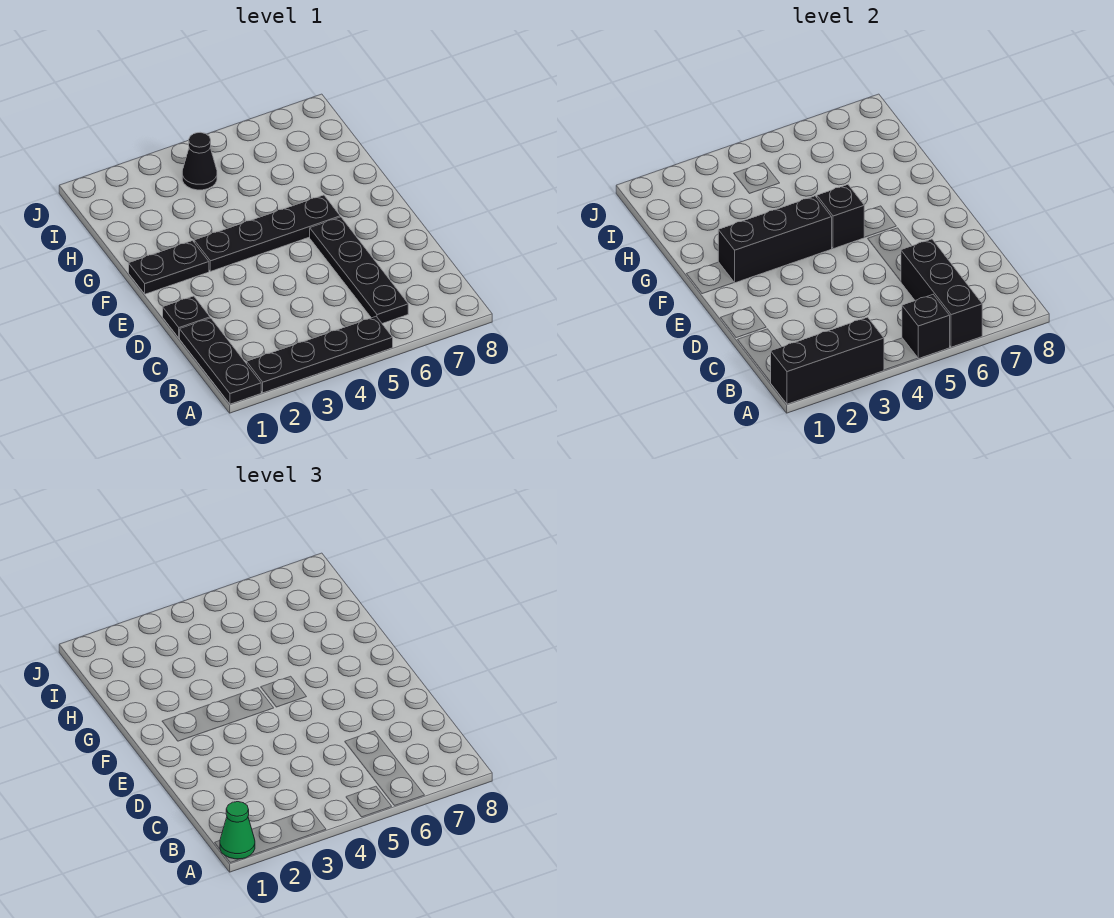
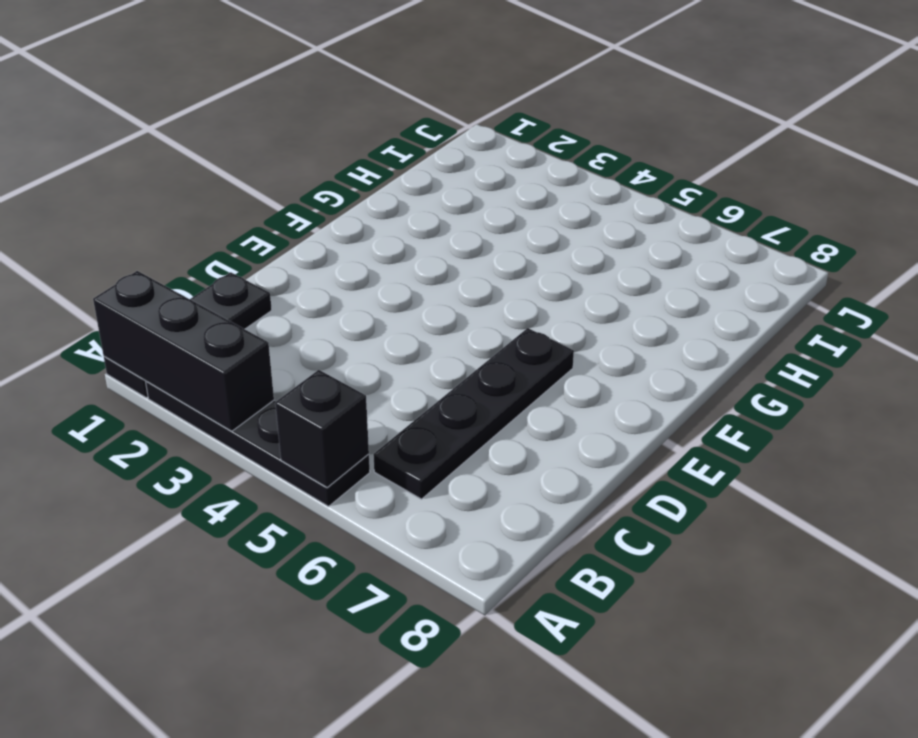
none -> black plate D1 level 1
none -> black plate F1:F2 level 1
none -> black plate F3:F6 level 1

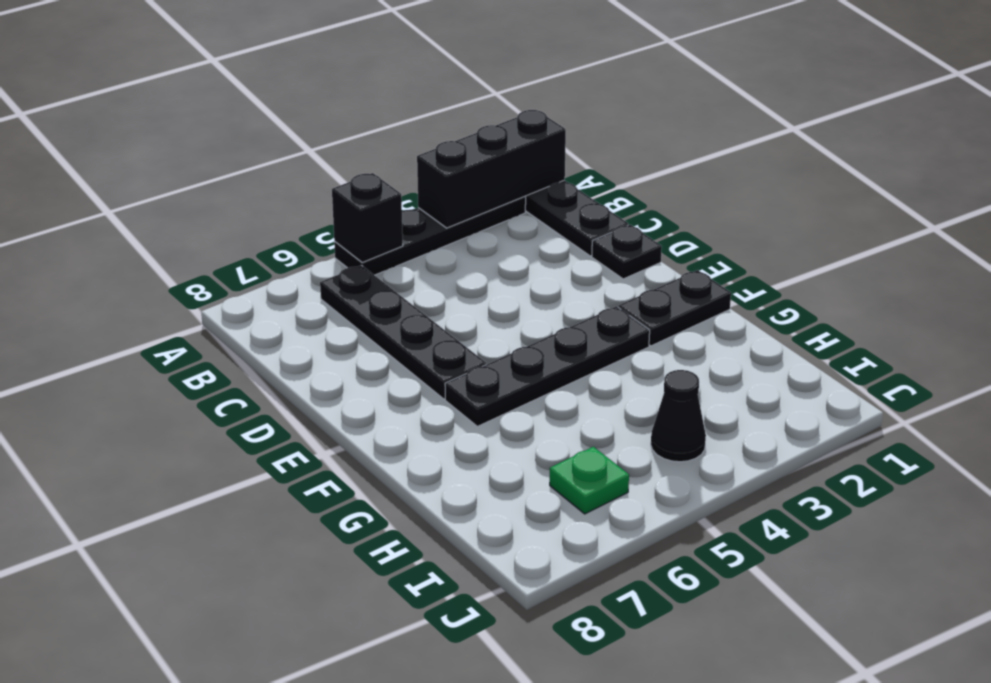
green plate I6 level 1 -> none
none -> black brick A6:C6 level 2
none -> black brick F2:F4 level 2
none -> black brick F5 level 2

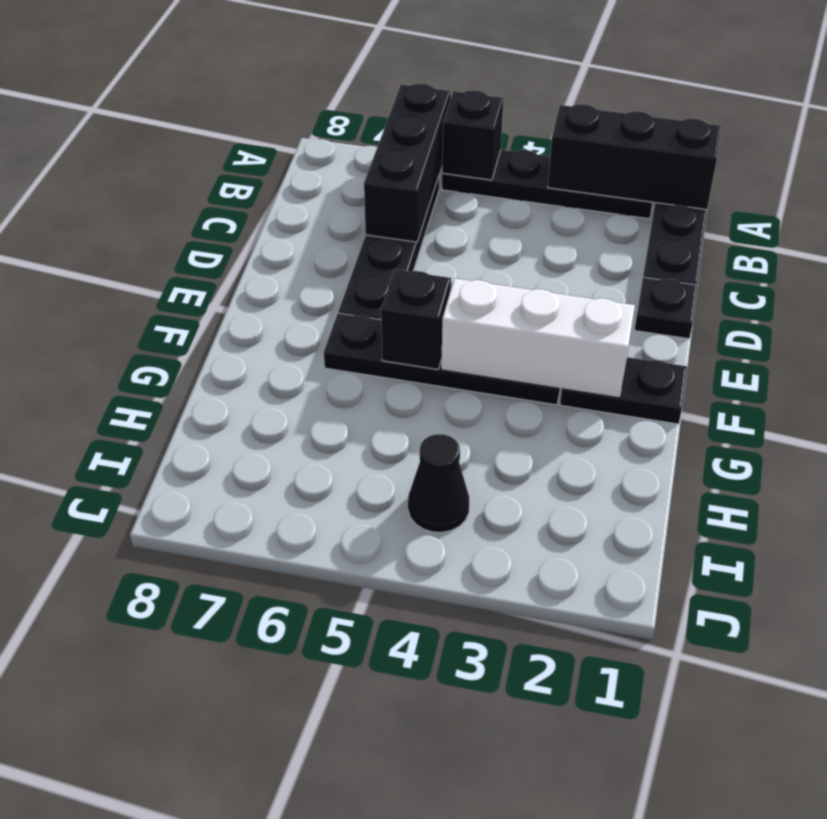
white brick F2:F4 level 2 -> black brick F2:F4 level 2
none -> green cone A1 level 3

